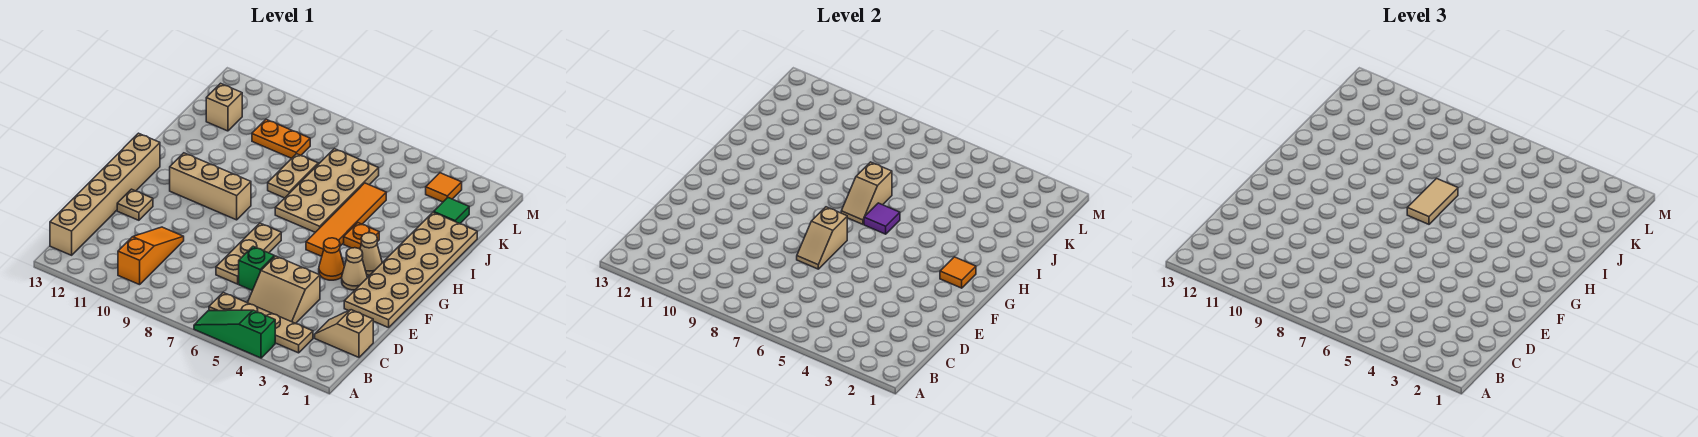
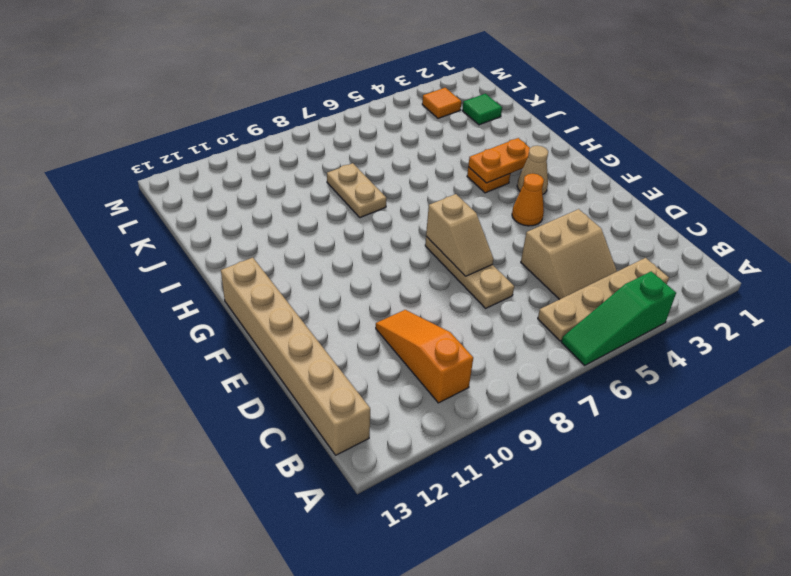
orange plate H3:H4 level 2 -> orange plate K9:K10 level 1
none -> tan slope C1:C2 level 1 top 1
none -> green brick D6 level 1
none -> tan plate E1:J2 level 1

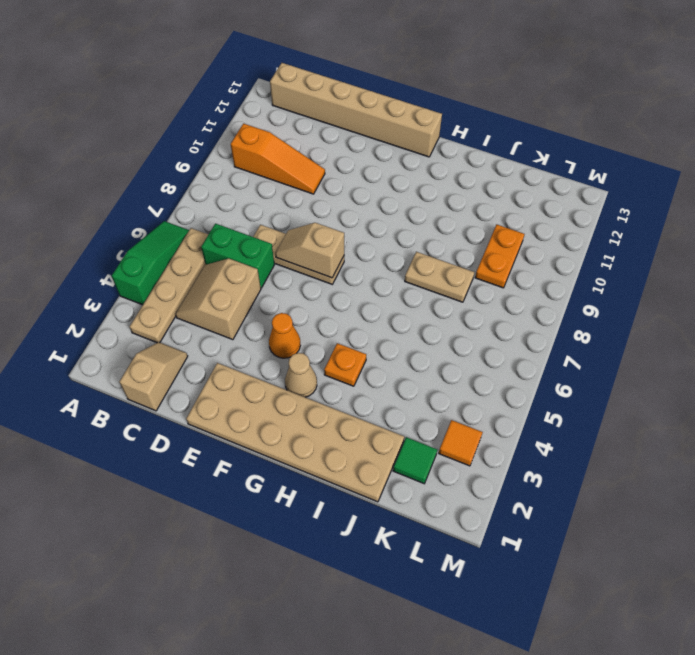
green brick C6:D6 level 1 -> green brick D6 level 1
none -> tan plate E12 level 1
none -> tan cone F3 level 1
none -> orange tile G5:J5 level 1

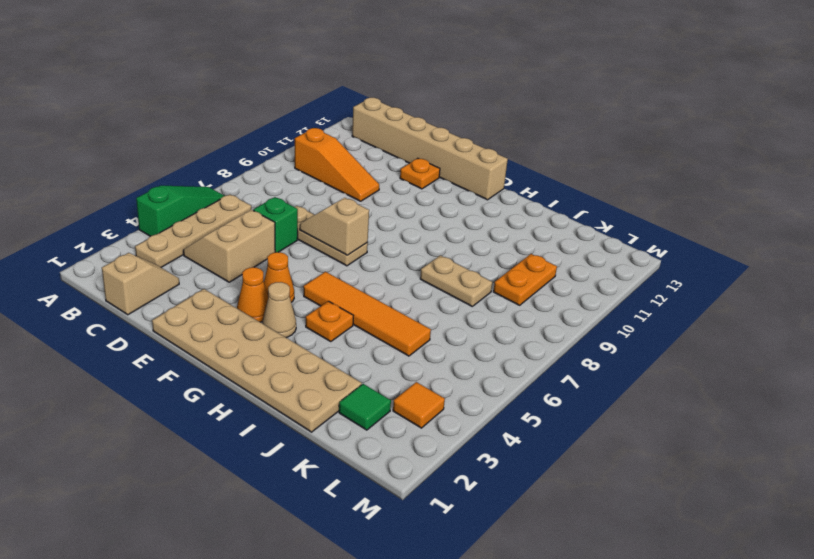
orange plate E12 level 1 -> tan plate E12 level 1
orange cone F3 level 1 -> tan cone F3 level 1
none -> tan brick G9:G11 level 1
none -> tan plate H6:K7 level 1
none -> tan brick K12 level 1

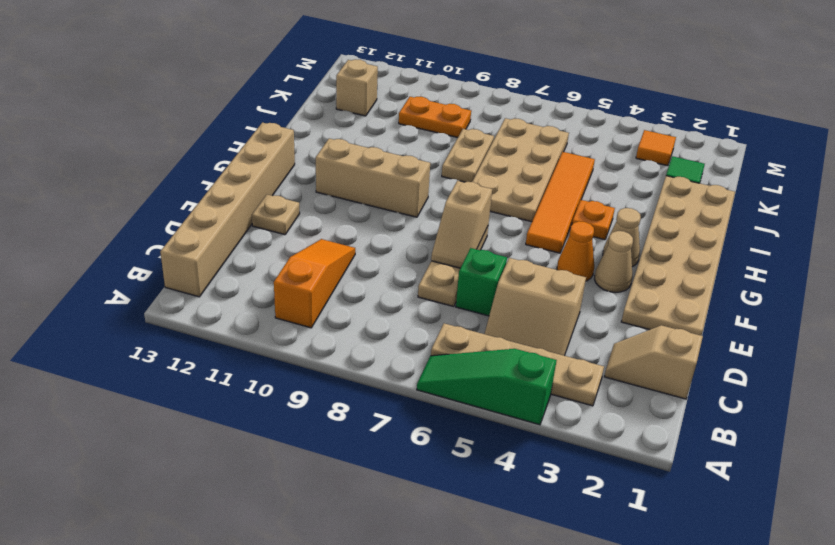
none -> orange tile G2 level 2
none -> purple tile H6 level 2
none -> tan slope H7:I7 level 2 top I

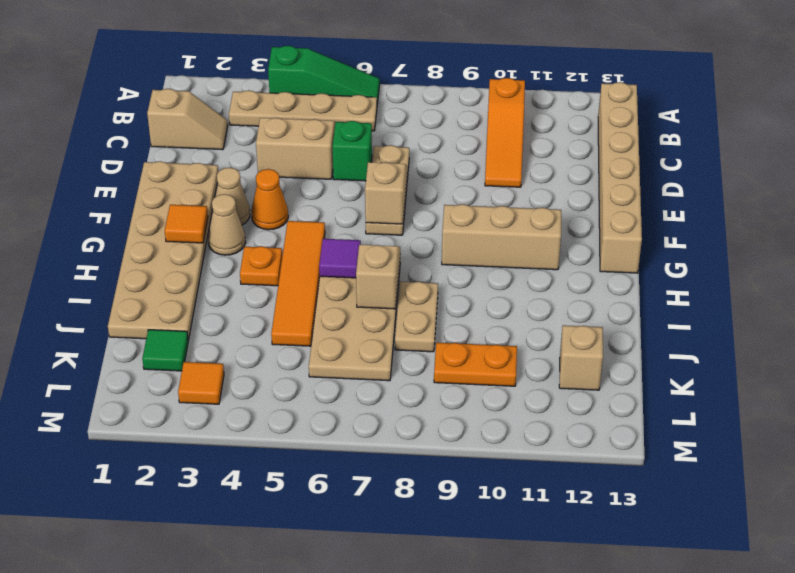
none -> tan plate E12 level 1
none -> tan tile H7:I7 level 3

